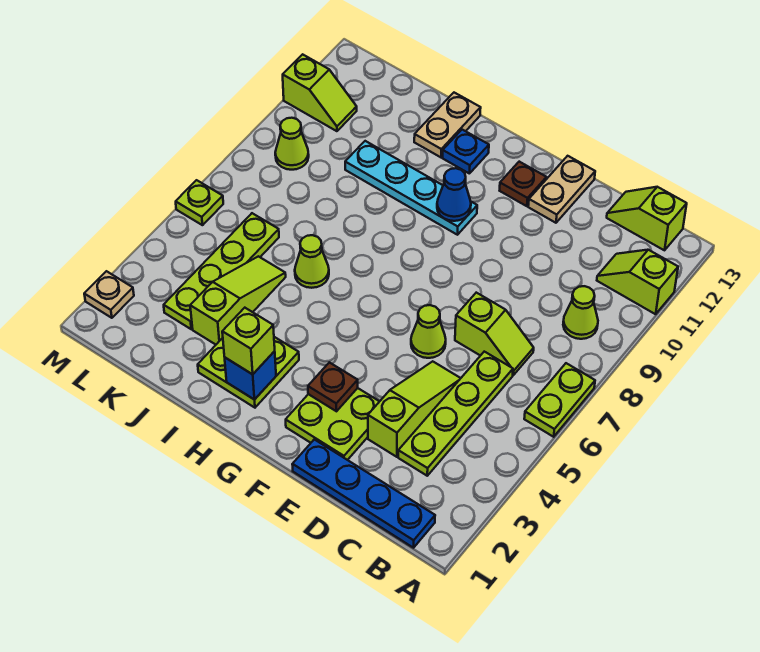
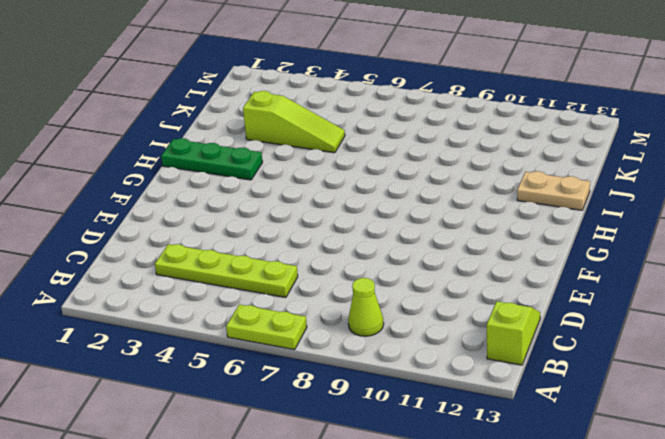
green plate H1:H3 level 1 -> lime plate H2:I3 level 1
none -> lime slope A11:B11 level 1 top A
none -> blue plate B1:E1 level 1
none -> lime slope C7:D7 level 1 top D

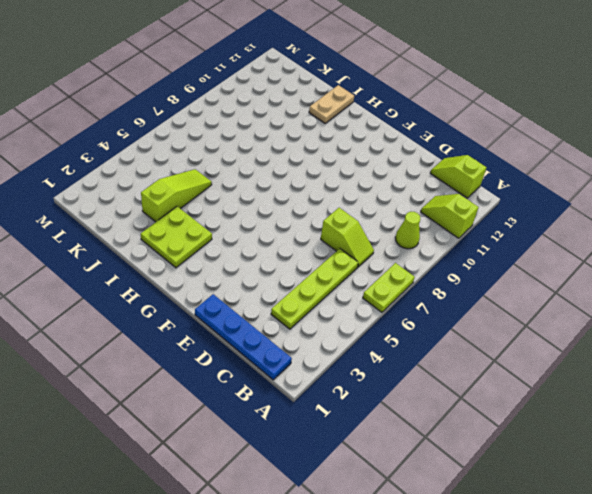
none -> lime slope D3:D5 level 1 top 3
none -> lime plate E2:F3 level 1
none -> lime cone E6 level 1

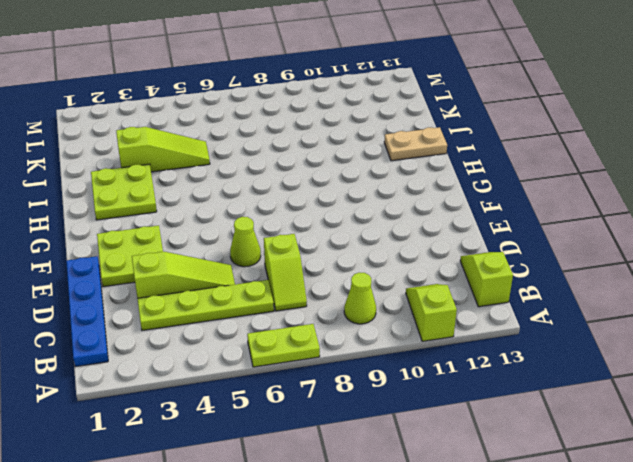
none -> tan plate E12:E13 level 1
none -> brown plate F12 level 1
none -> cyan plate G10:J10 level 1

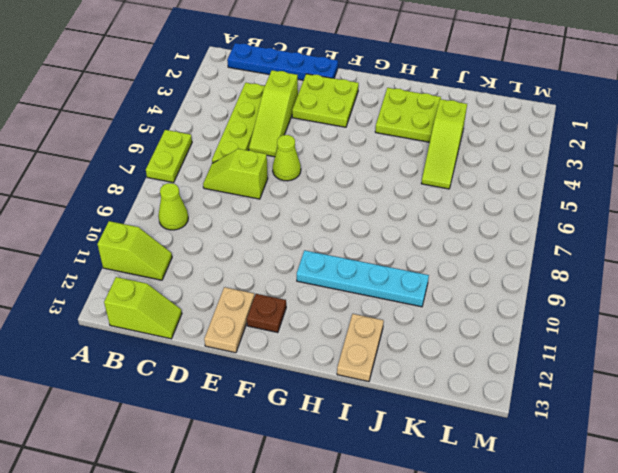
none -> blue plate H12 level 1
none -> lime cone I6 level 1
none -> lime plate K3:K6 level 1

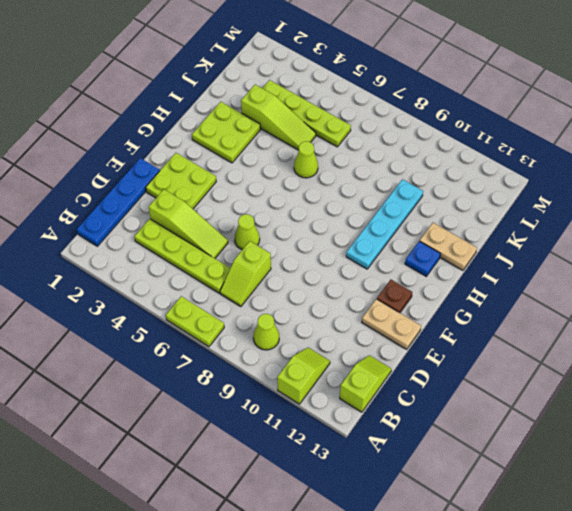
none -> lime cone L9 level 1
none -> lime slope L11:M11 level 1 top M
none -> tan plate M2 level 1

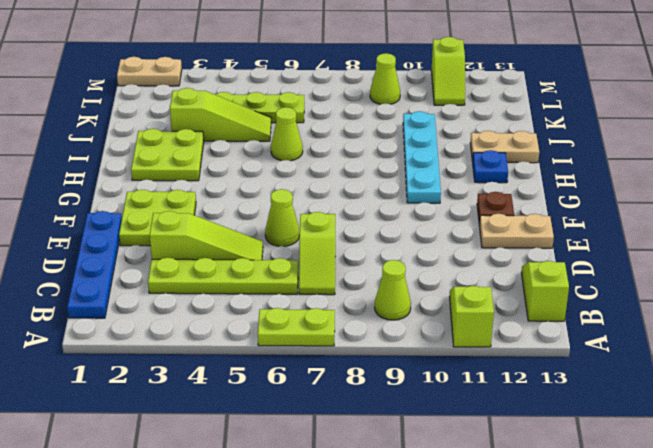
tan plate M1:M2 level 1 -> tan plate M2 level 1
none -> lime plate M6 level 1
none -> brown plate F3 level 2
none -> blue cone G10 level 2

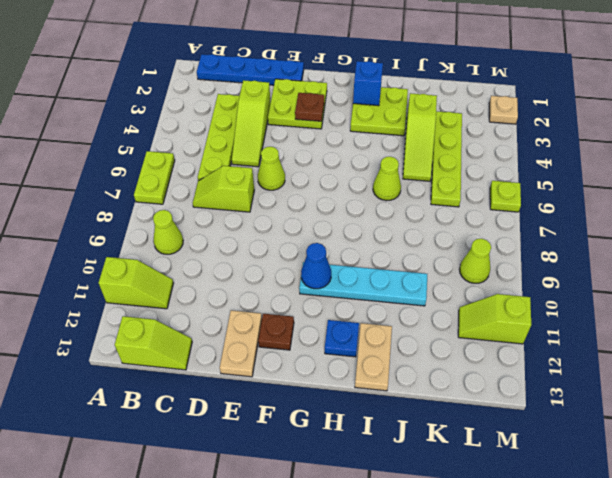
none -> lime brick H2 level 3

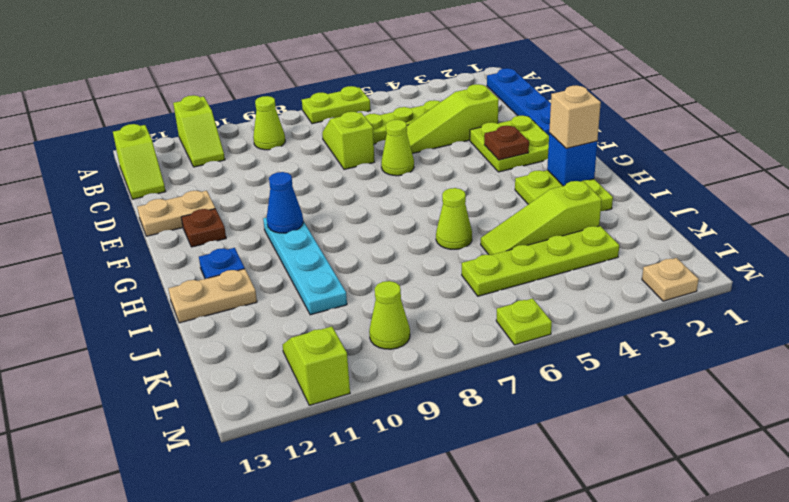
tan brick H2 level 3 -> lime brick H2 level 3

